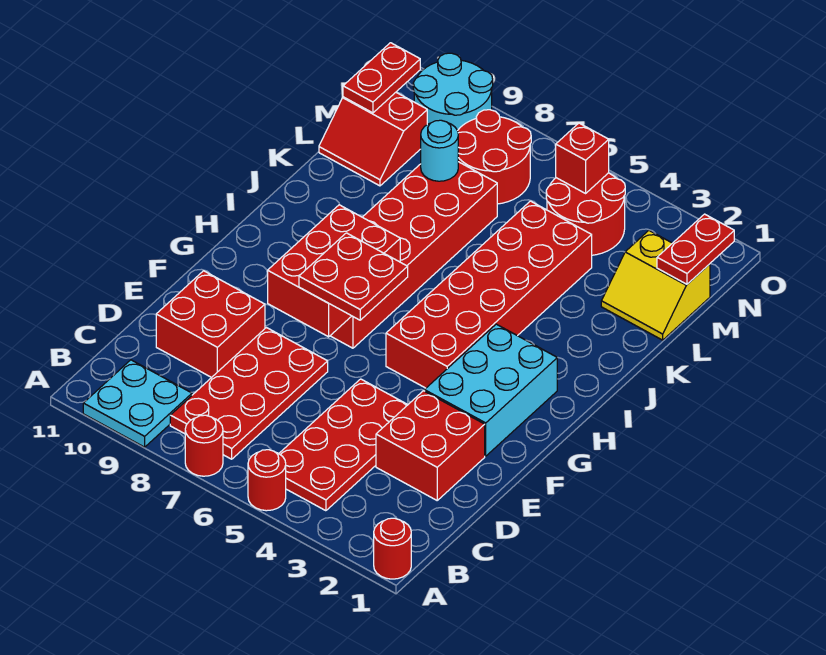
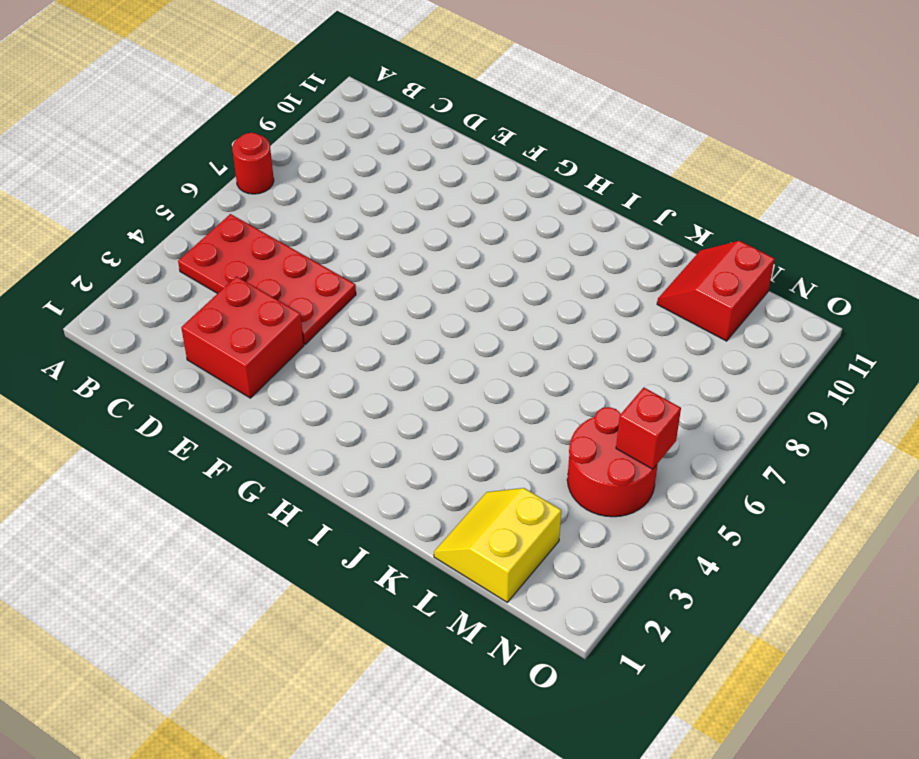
none -> red round brick A1 level 1
none -> red round brick A5 level 1
none -> cyan plate A9:B10 level 1

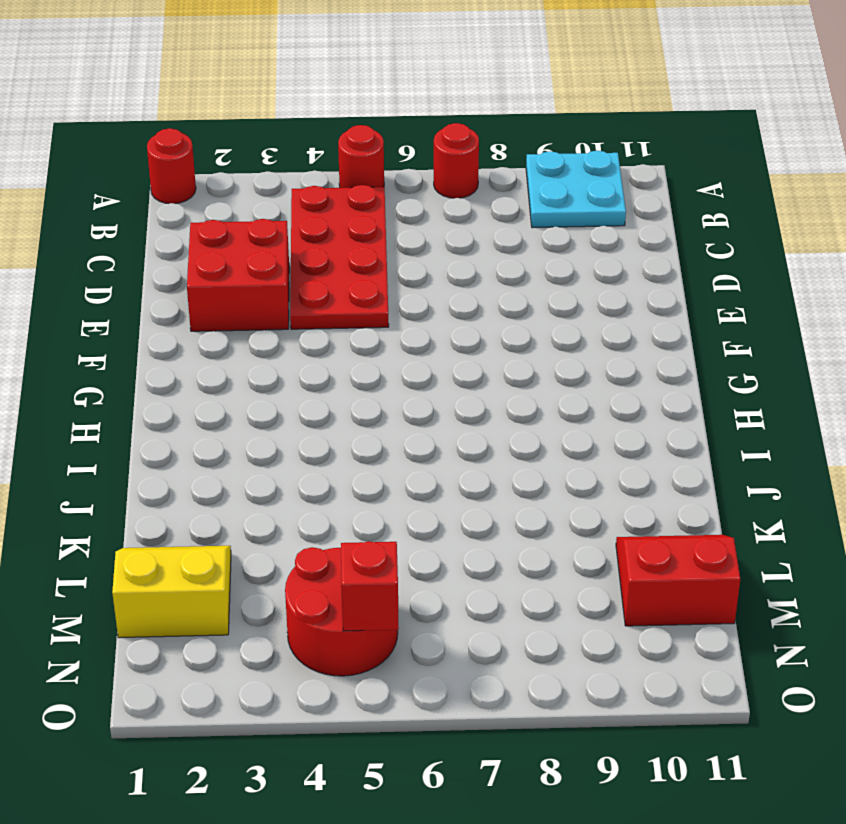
none -> red plate B7:E8 level 1
none -> red brick D9:E10 level 1
none -> cyan brick F2:H3 level 1

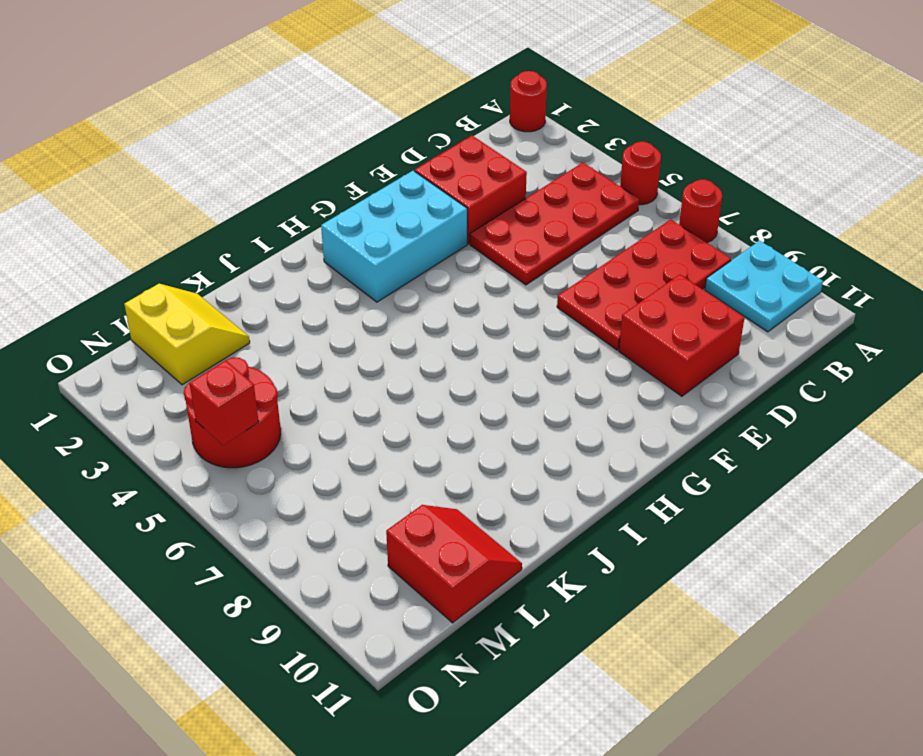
none -> red brick G4:L5 level 1
none -> red brick G7:L8 level 1
none -> red round brick M7:N8 level 1

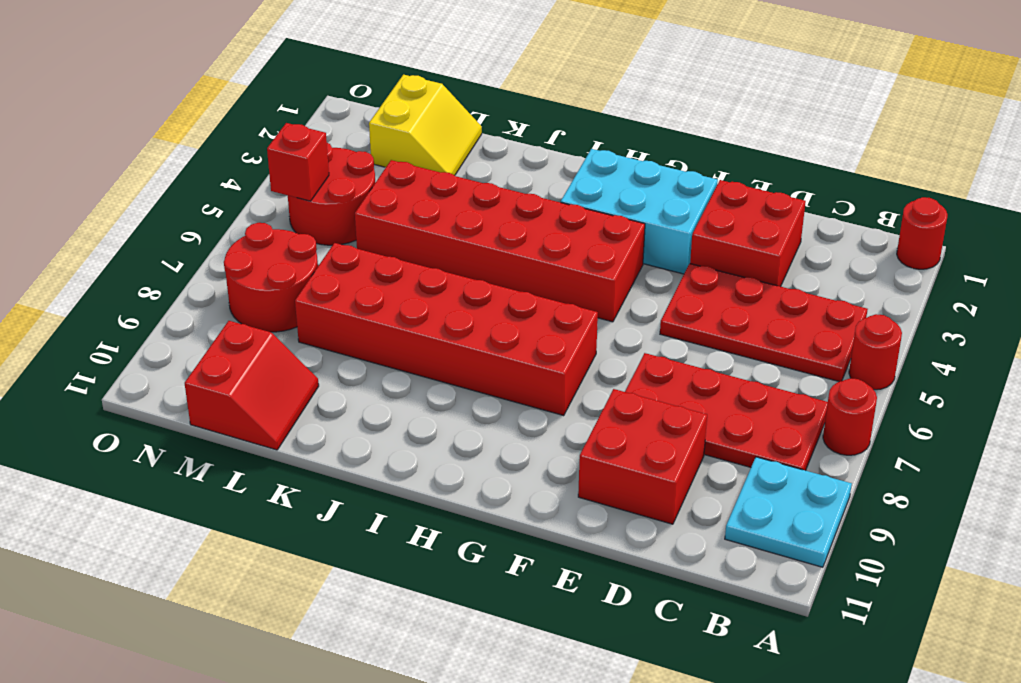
none -> cyan round brick N9:O10 level 1
none -> red brick F7:H8 level 2
none -> cyan round brick L8 level 2

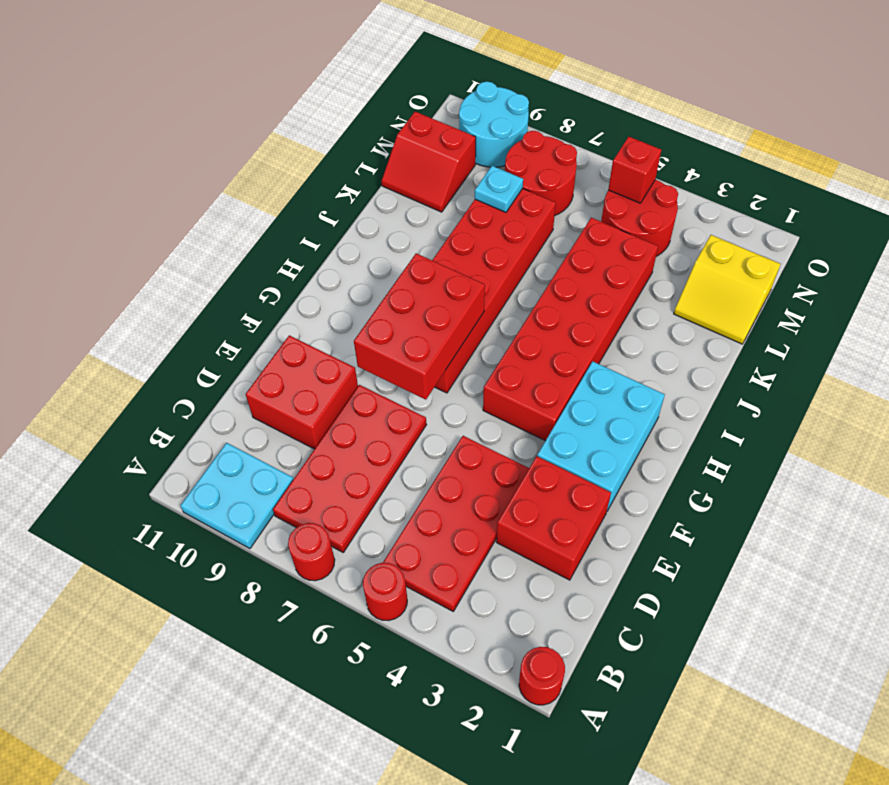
cyan plate L8 level 2 -> cyan round brick L8 level 2
none -> red plate M1:N1 level 2
none -> red plate M11:N11 level 2
none -> red plate F6:G7 level 3

